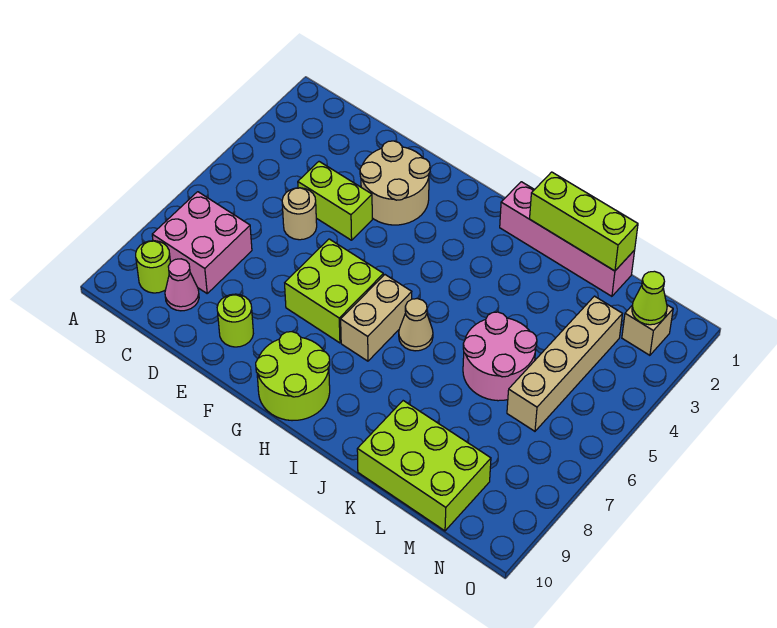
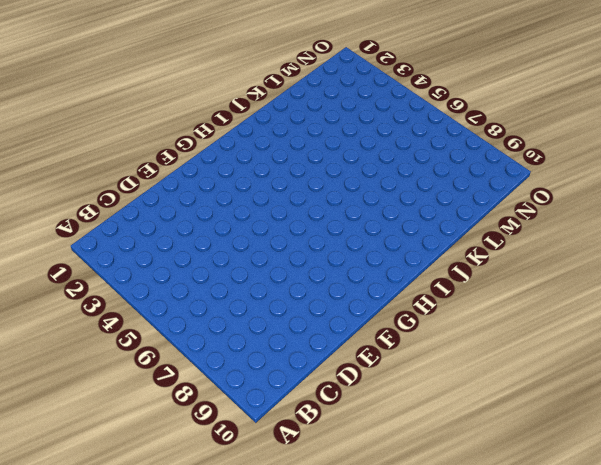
none -> pink brick B7:C8 level 1
none -> lime round brick B9 level 1
none -> pink cone C9 level 1

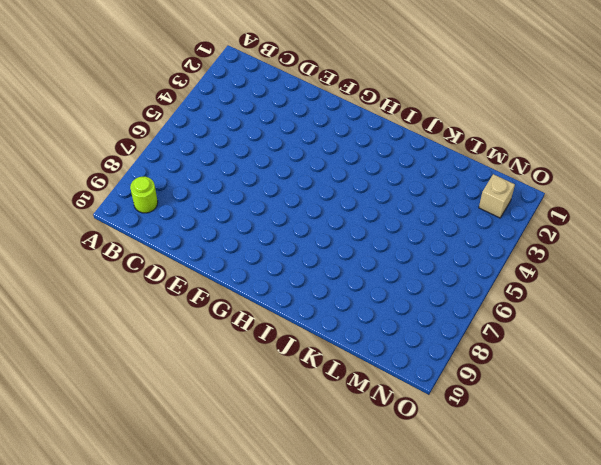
none -> pink brick B7:C8 level 1
none -> pink cone C9 level 1
none -> lime brick D4:E4 level 1

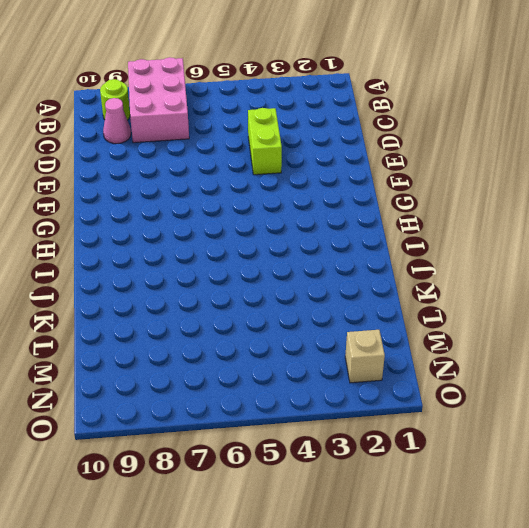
pink brick A7:C8 level 1 -> pink brick B7:C8 level 1
none -> tan round brick D5 level 1
none -> tan round brick E2:F3 level 1
none -> lime round brick E9 level 1

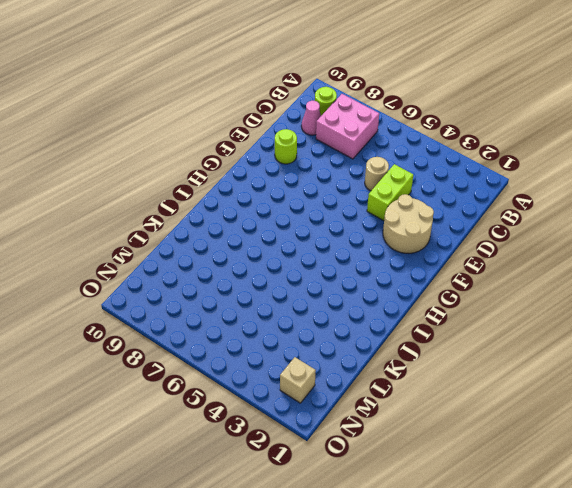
none -> lime brick F6:G7 level 1
none -> lime round brick G9:H10 level 1
none -> tan brick H6:H7 level 1

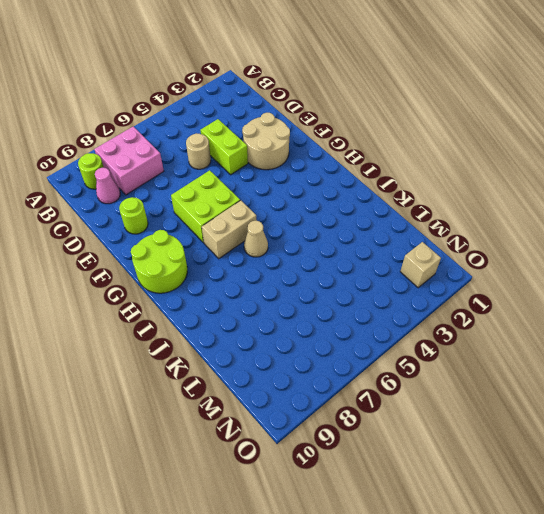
none -> pink brick I1:L1 level 1
none -> pink round brick K5:L6 level 1
none -> lime brick K9:M10 level 1

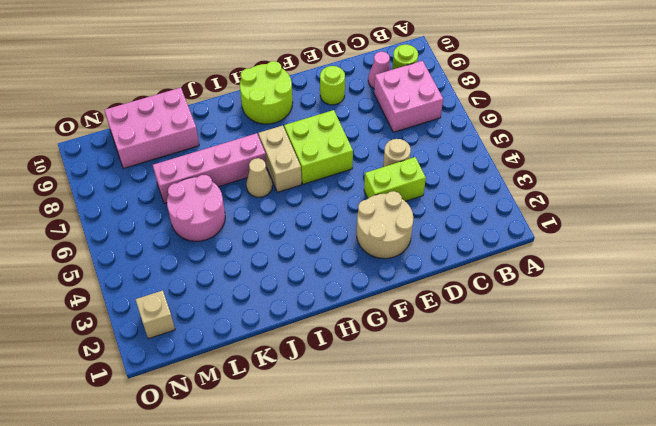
pink brick I7:L7 level 1 -> pink brick I1:L1 level 1
pink brick K9:M10 level 1 -> lime brick K9:M10 level 1
none -> tan brick M3:M6 level 1
none -> lime brick J1:L1 level 2
none -> lime cone N2 level 2

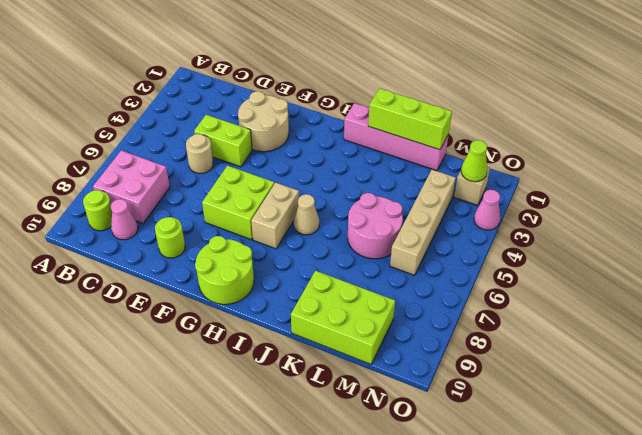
pink cone O3 level 1 -> none

